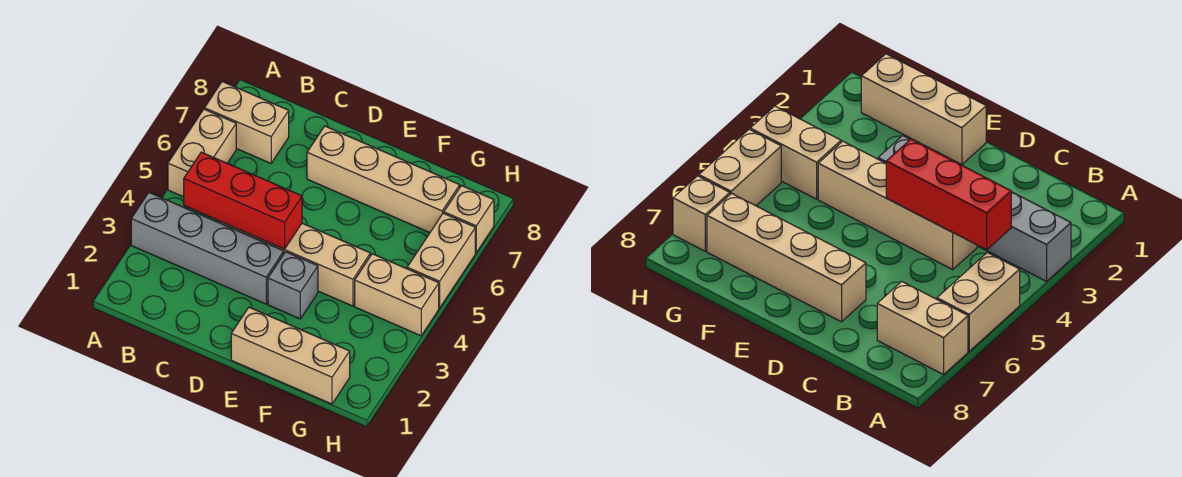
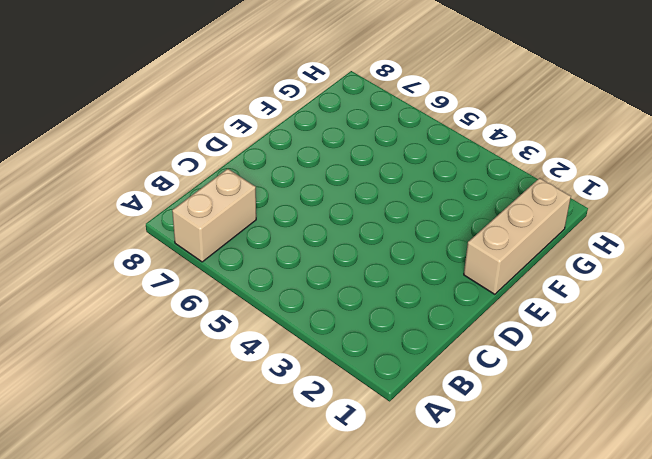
none -> grey brick A3:D3 level 1
none -> tan brick A5:A6 level 1

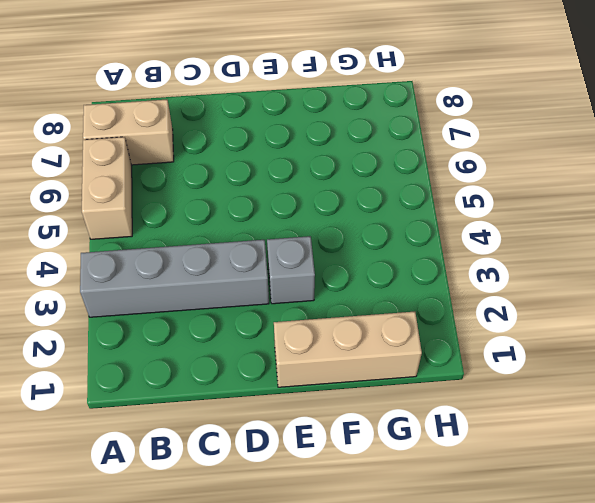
none -> tan brick C4:F4 level 1
none -> tan brick D7:G7 level 1

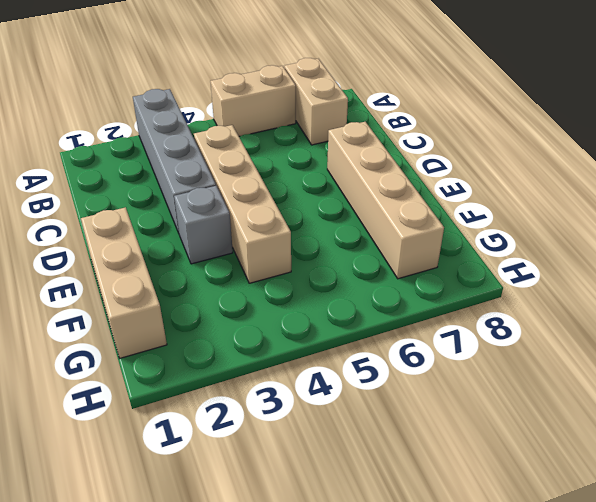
none -> tan brick G4:H4 level 1
none -> tan brick H5:H6 level 1

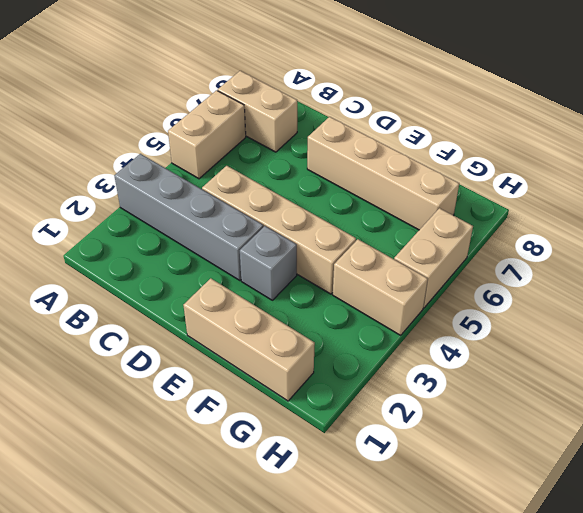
none -> tan brick H7 level 1
none -> red brick B4:D4 level 2

